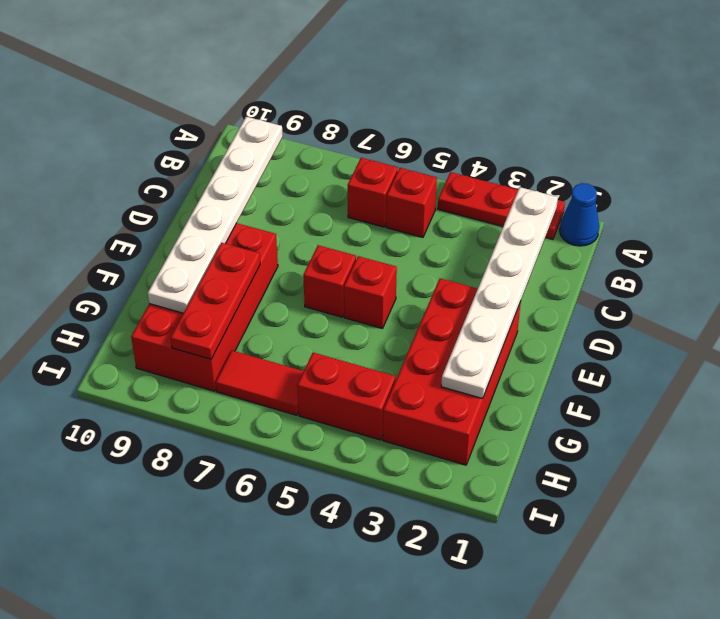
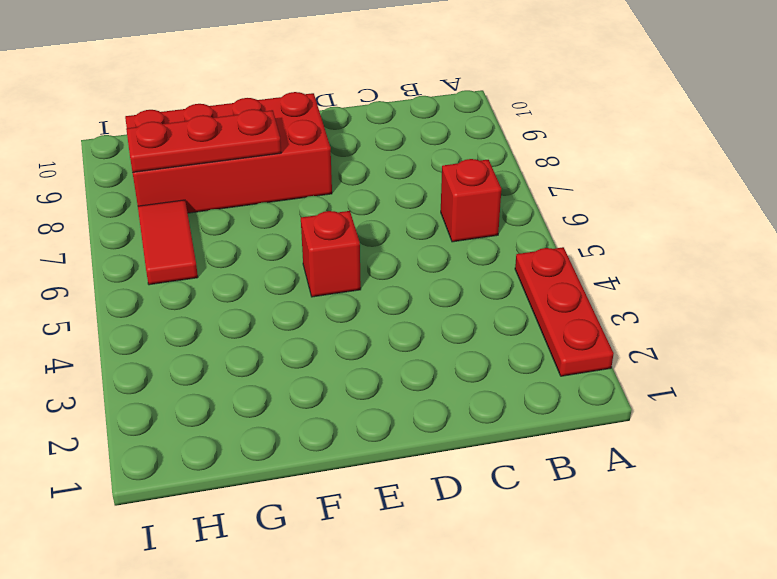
none -> blue cone A1 level 1
none -> red brick B5 level 1
none -> red brick E2:H3 level 1

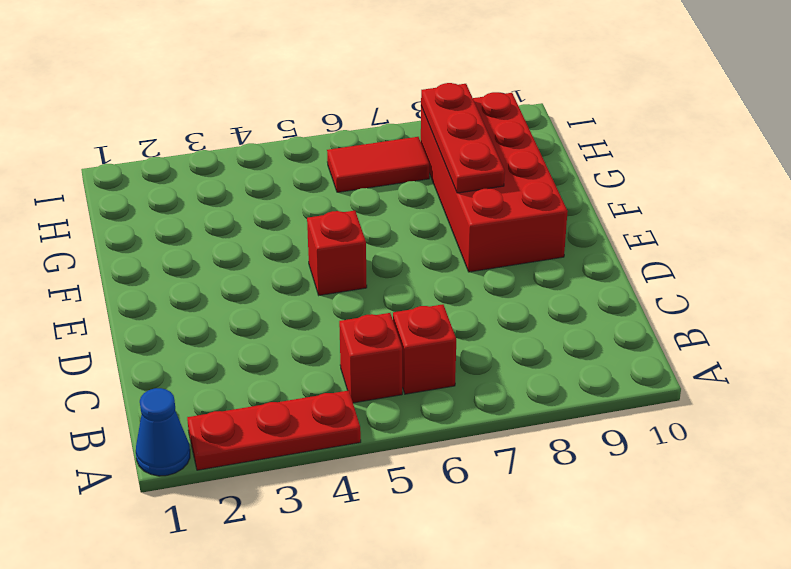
none -> red brick E2:H3 level 1
none -> red brick E6 level 1
none -> red brick H4:H5 level 1

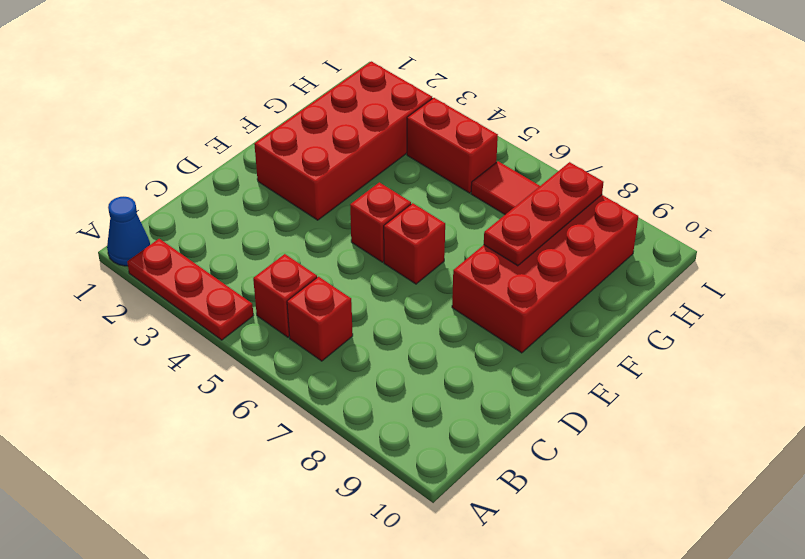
none -> white plate B2:G2 level 2
none -> white plate B9:G9 level 2

